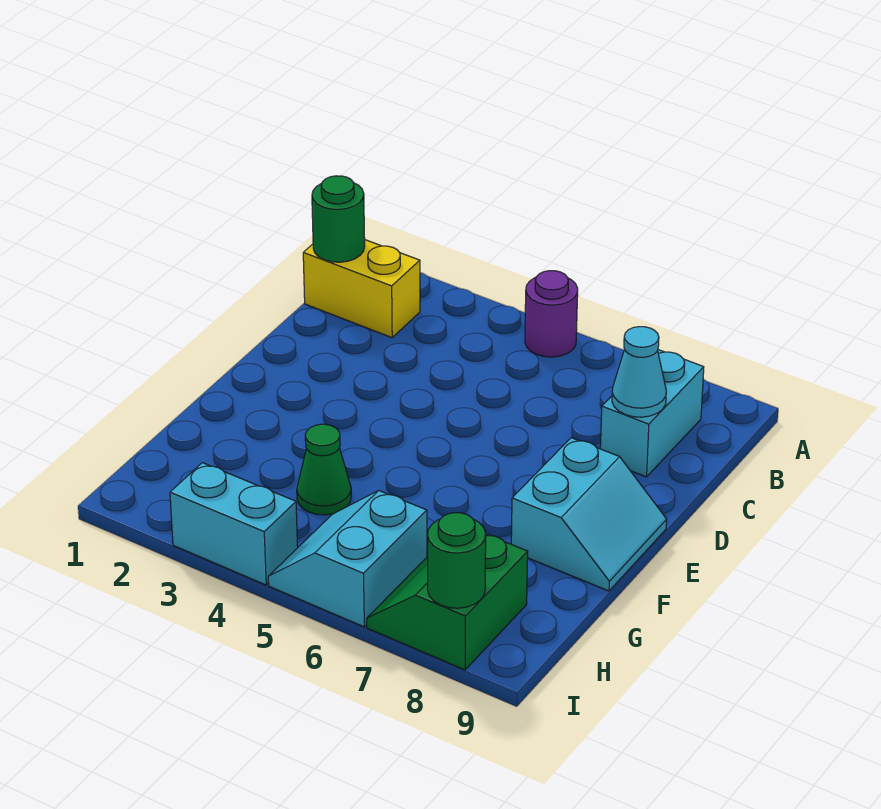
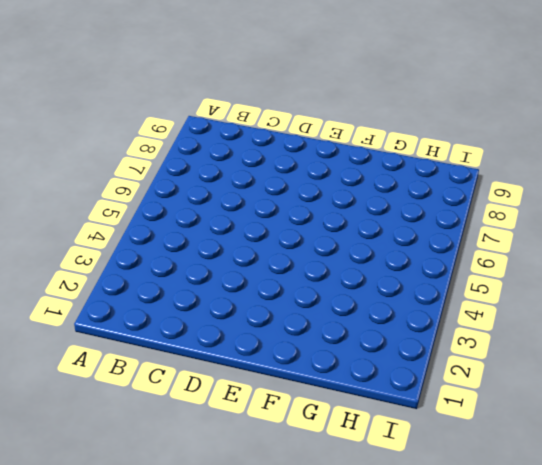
none -> purple round brick A5 level 1
none -> yellow brick B1:B2 level 1

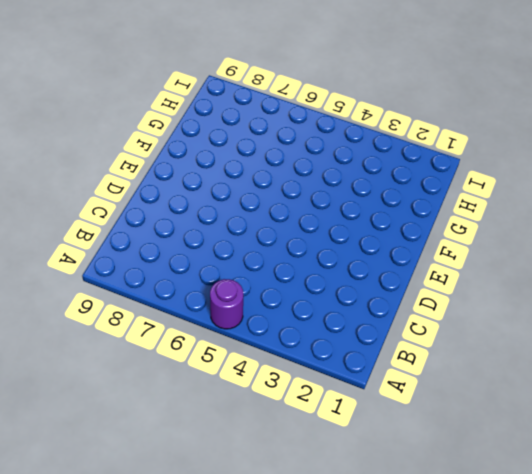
none -> yellow brick B1:B2 level 1
none -> cyan brick B8:C8 level 1

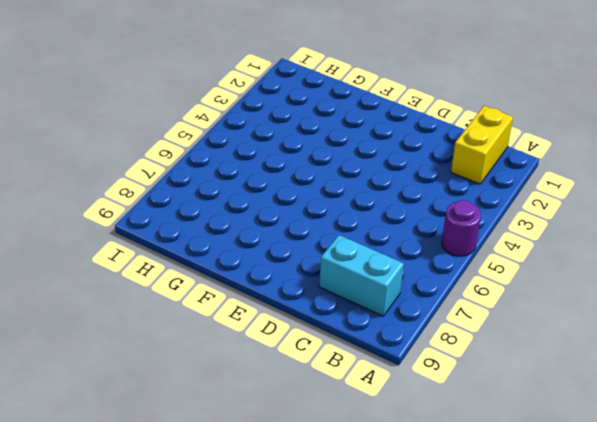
none -> cyan slope E8:F9 level 1 top 8
none -> green cone G4 level 1

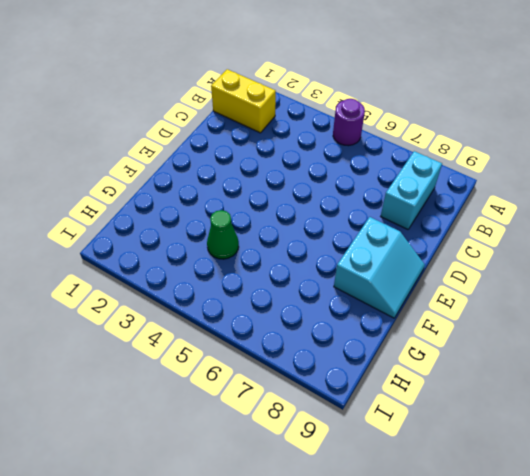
none -> cyan slope H5:I6 level 1 top 6
none -> green slope H7:I8 level 1 top 8

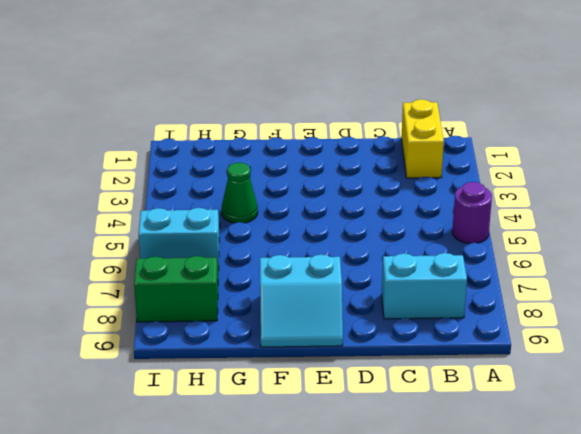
none -> cyan brick I3:I4 level 1
none -> green round brick B1 level 2

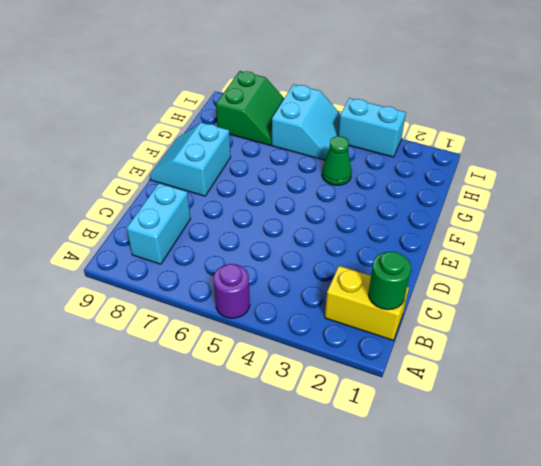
none -> cyan cone C8 level 2
none -> green round brick I8 level 2

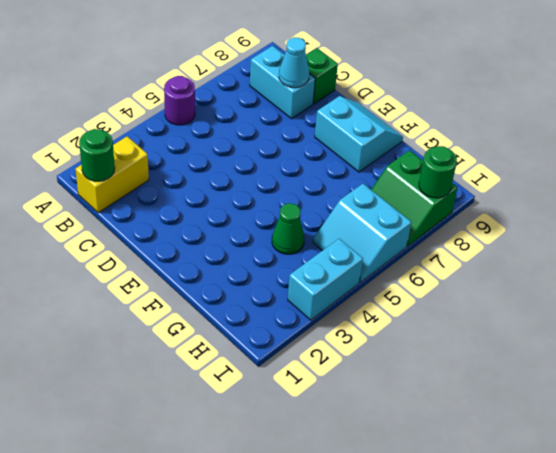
green brick C9 level 1 -> none

